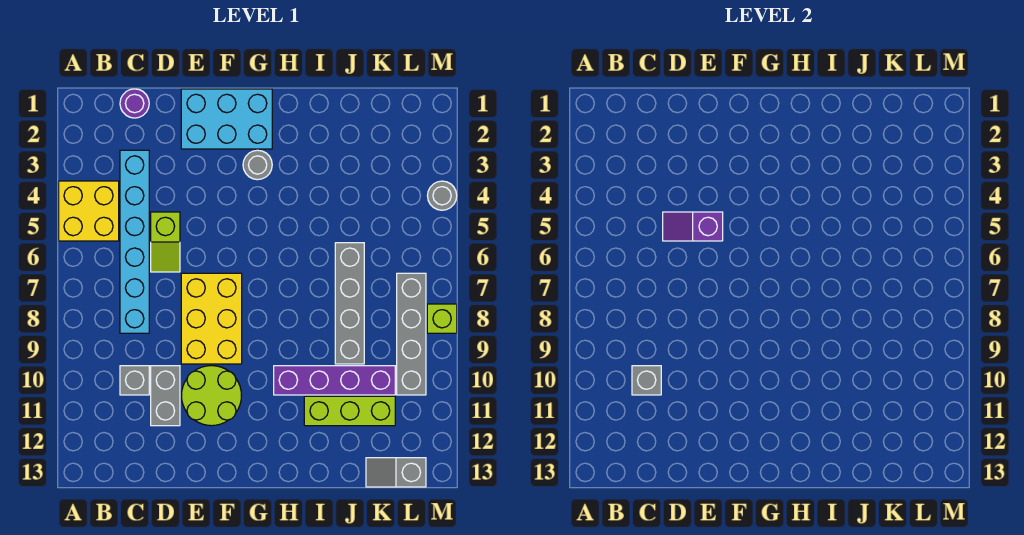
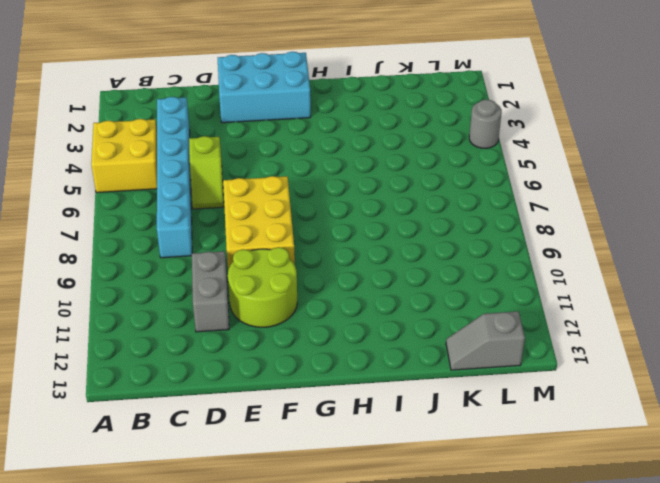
none -> purple round brick C1 level 1
none -> grey brick C10 level 1
none -> grey round brick G3 level 1

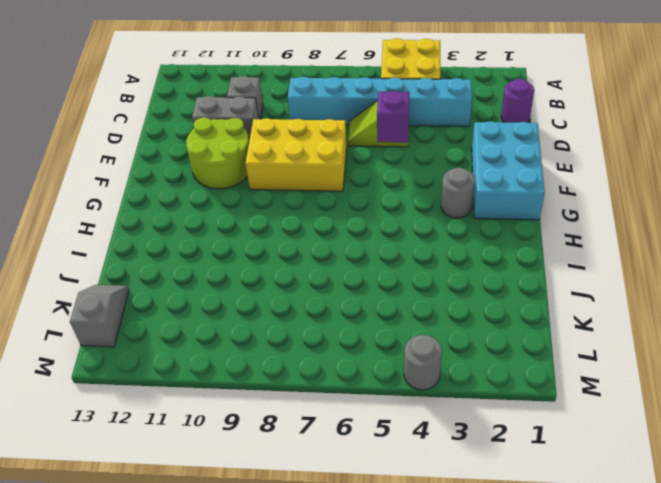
none -> purple brick H10:K10 level 1
none -> lime brick I11:K11 level 1
none -> grey brick J6:J9 level 1

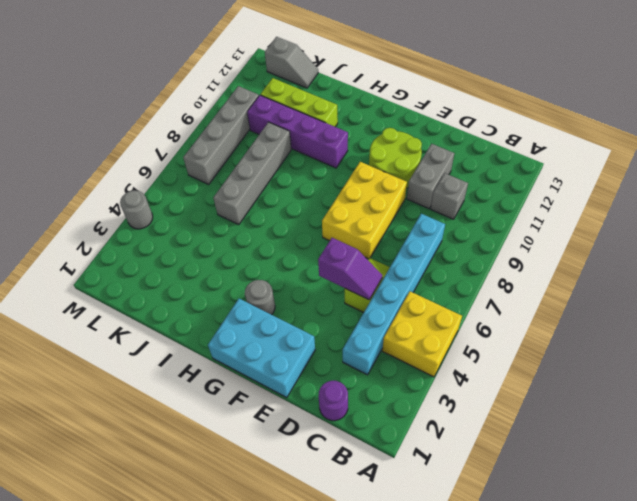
none -> lime brick M8 level 1
none -> grey brick C10 level 2

